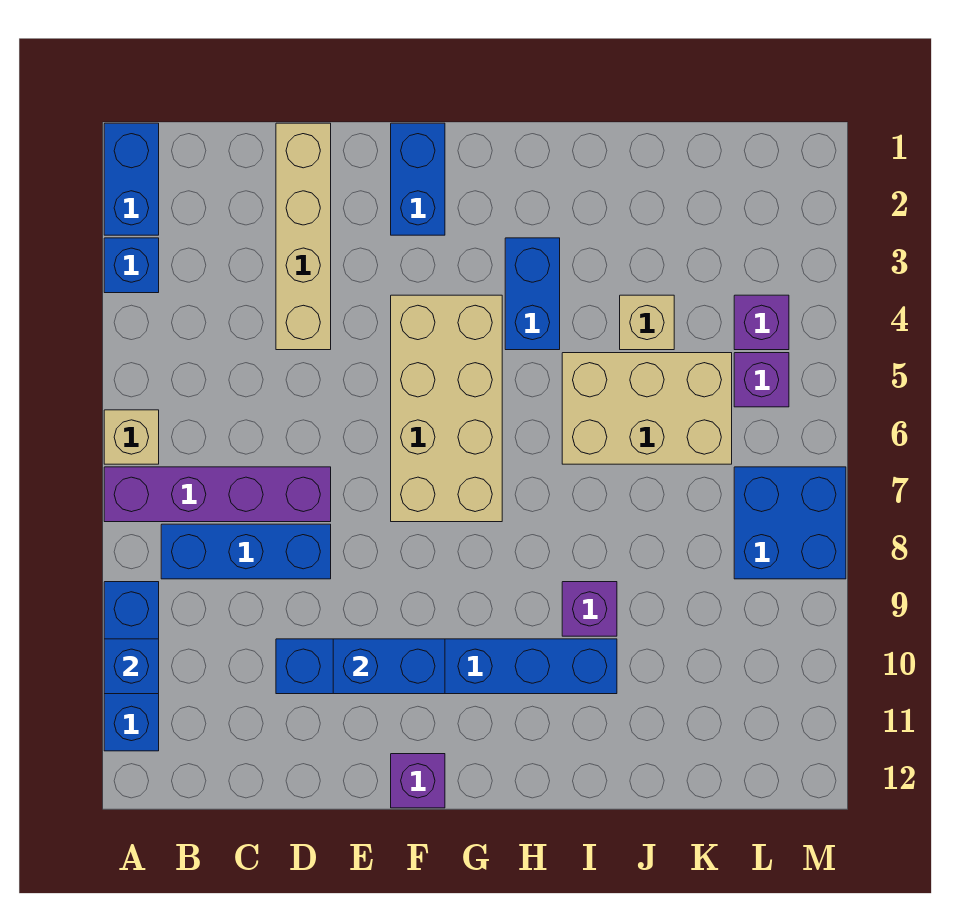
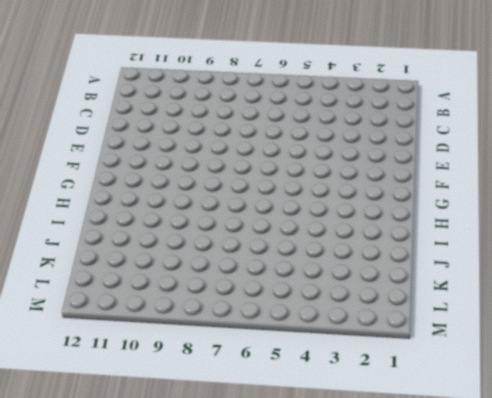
none -> blue brick A1:A2 level 1
none -> blue brick A3 level 1
none -> tan brick A6 level 1

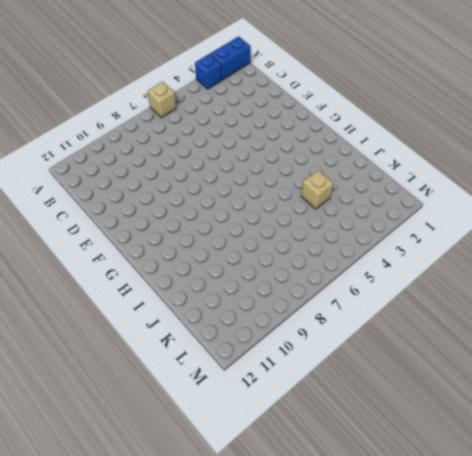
none -> purple brick A7:D7 level 1
none -> blue brick A9:A11 level 1
none -> blue brick B8:D8 level 1

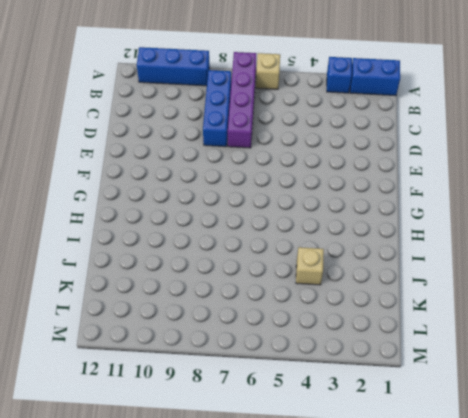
none -> tan brick D1:D4 level 1
none -> blue brick D10:I10 level 1
none -> blue brick F1:F2 level 1

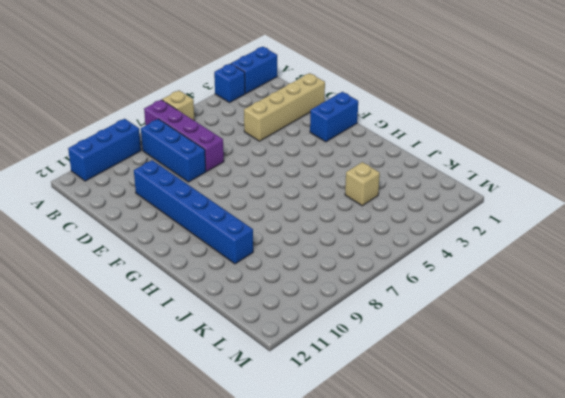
none -> tan brick F4:G7 level 1
none -> purple brick F12 level 1
none -> blue brick H3:H4 level 1

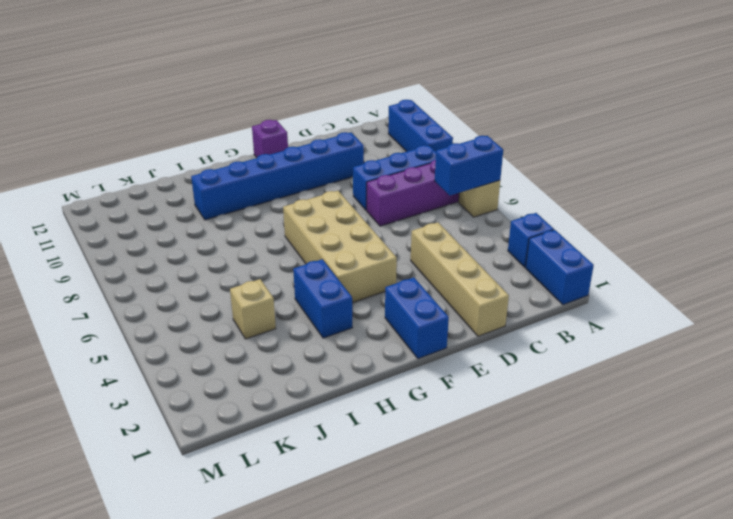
blue brick A6:B6 level 2 -> blue brick E10:F10 level 2
none -> tan brick I5:K6 level 1
none -> purple brick I9 level 1
none -> purple brick L4 level 1

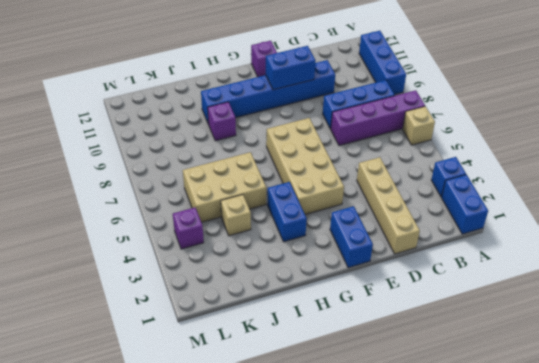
none -> purple brick L5 level 1
none -> blue brick L7:M8 level 1
none -> blue brick A10 level 2

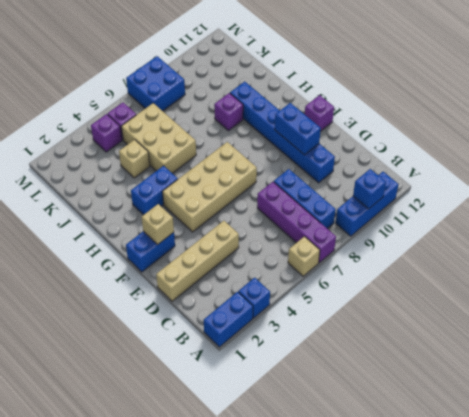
tan brick F2 level 2 -> none

